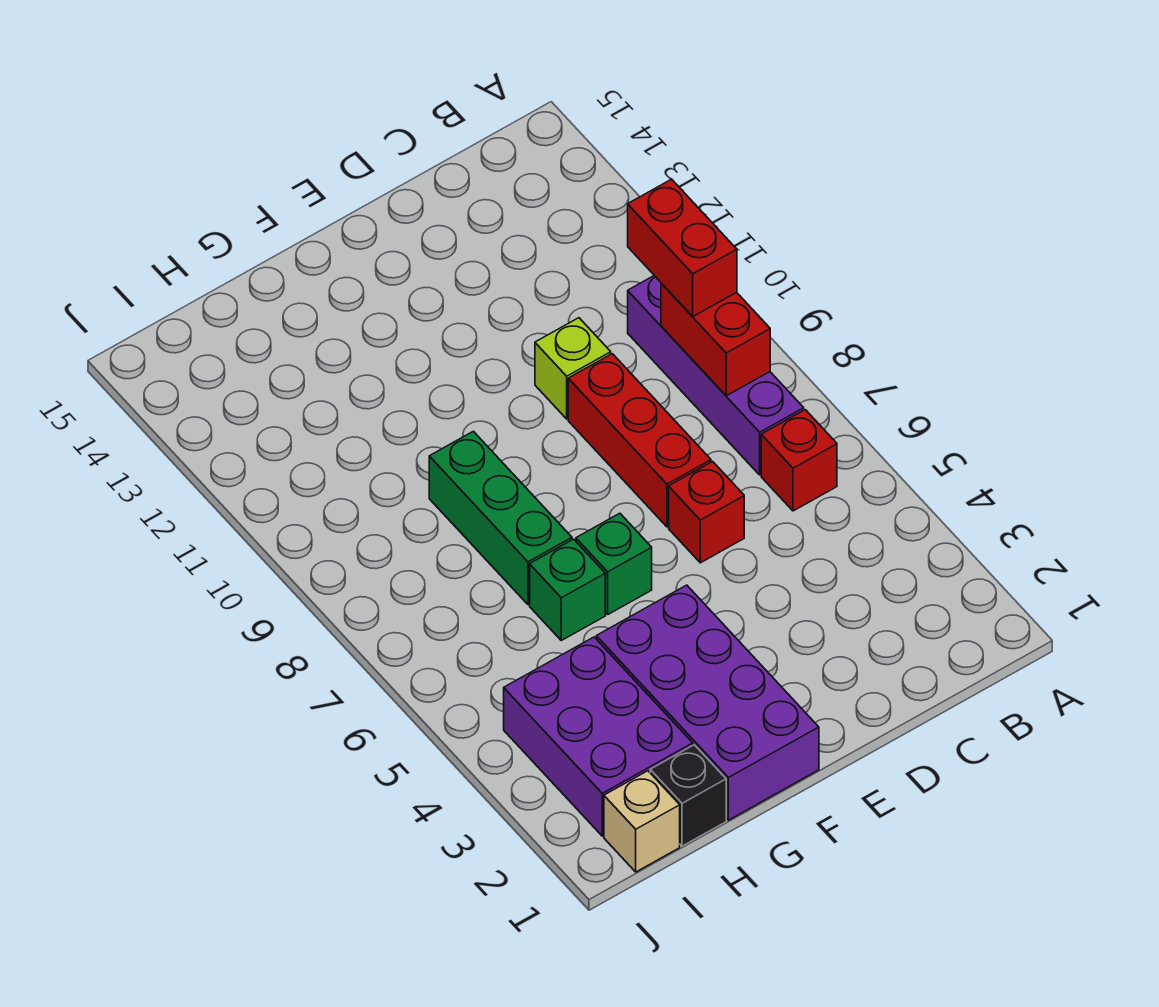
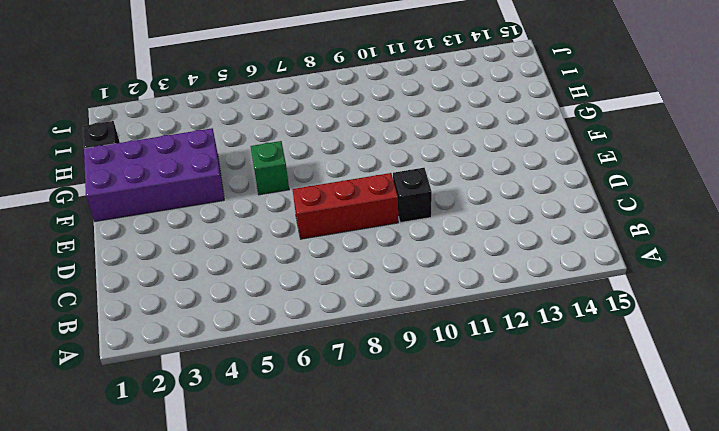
black brick D10 level 1 -> lime brick D10 level 1
none -> red brick B6 level 1
none -> purple brick B7:B10 level 1
none -> red brick D6 level 1

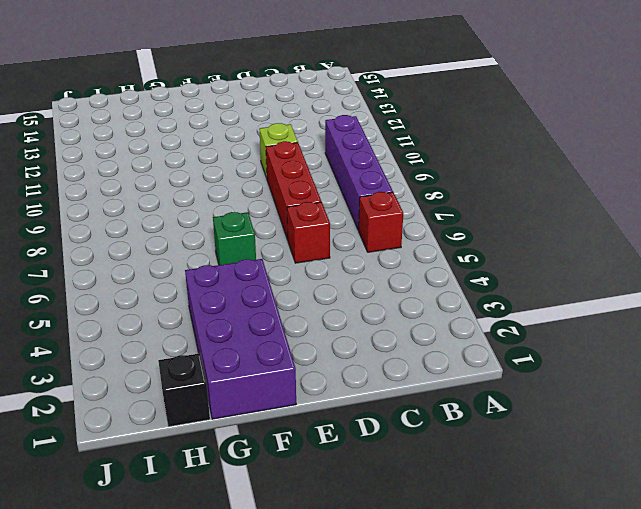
none -> green brick G6 level 1
none -> green brick G7:G9 level 1
none -> purple brick H2:I4 level 1

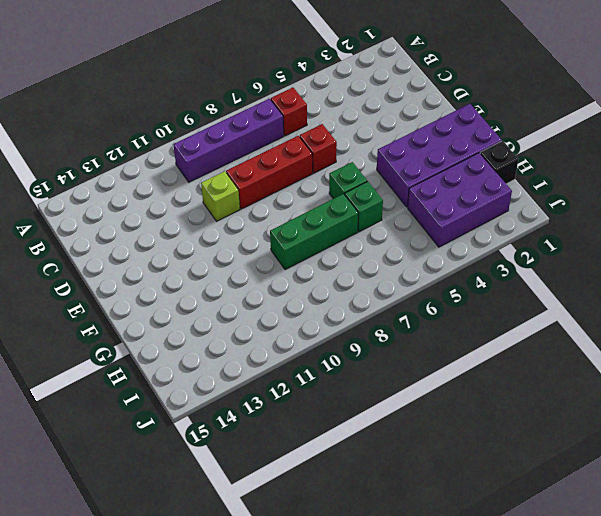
none -> tan brick I1 level 1
none -> red brick B8:B9 level 2
none -> red brick B9:B10 level 3

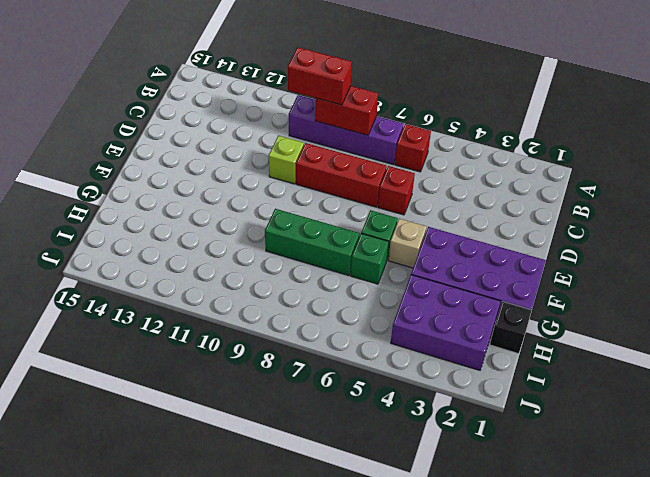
tan brick F5 level 1 -> tan brick I1 level 1

